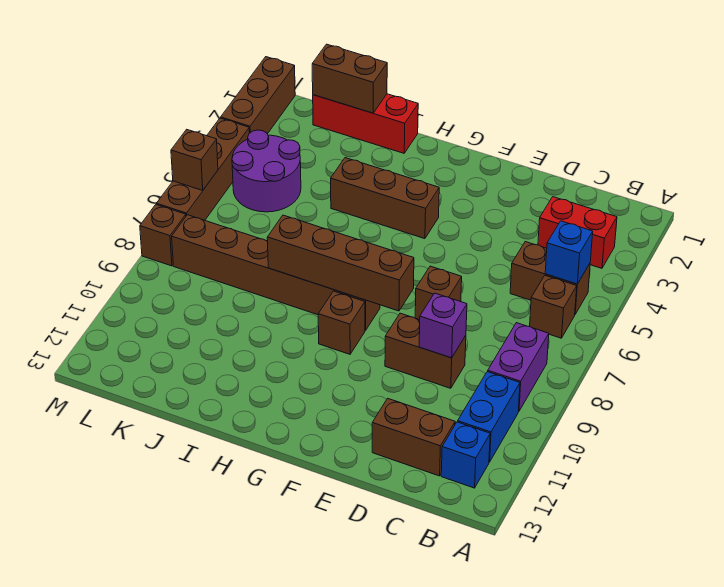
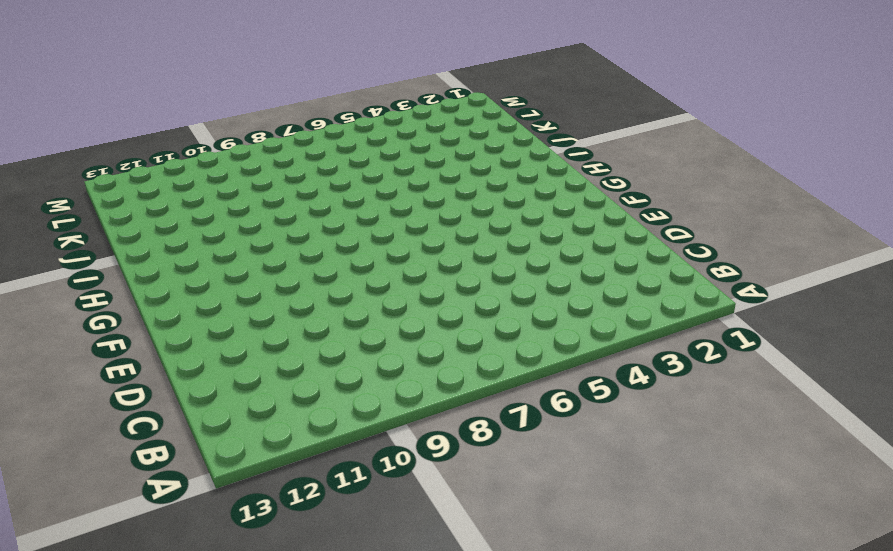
none -> red brick B3:C3 level 1
none -> brown brick B5:C5 level 1
none -> brown brick B6 level 1

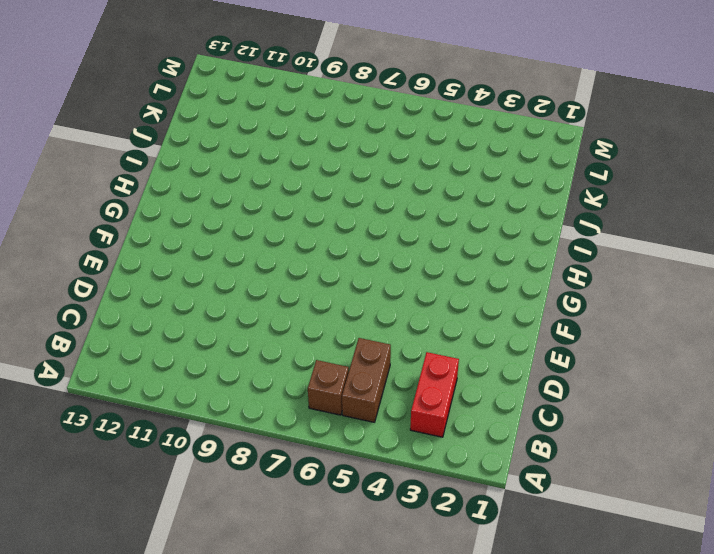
none -> purple brick B8:B9 level 1
none -> blue brick B10:B11 level 1
none -> blue brick B12 level 1

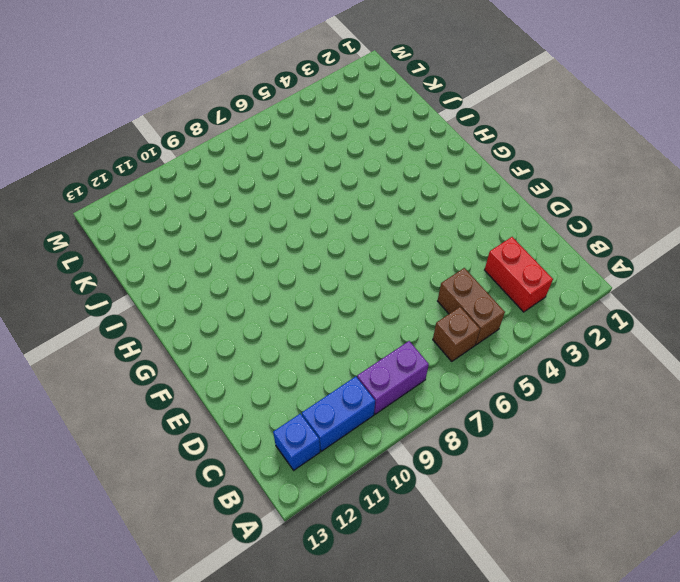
none -> brown brick C12:D12 level 1
none -> brown brick D9:E9 level 1
none -> brown brick E7 level 1

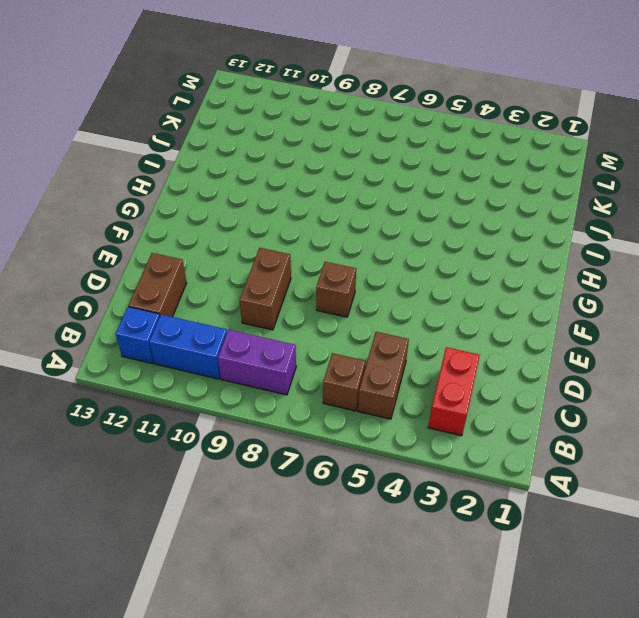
none -> brown brick G4:I4 level 1
none -> brown brick G8:L8 level 1
none -> brown brick G9 level 1

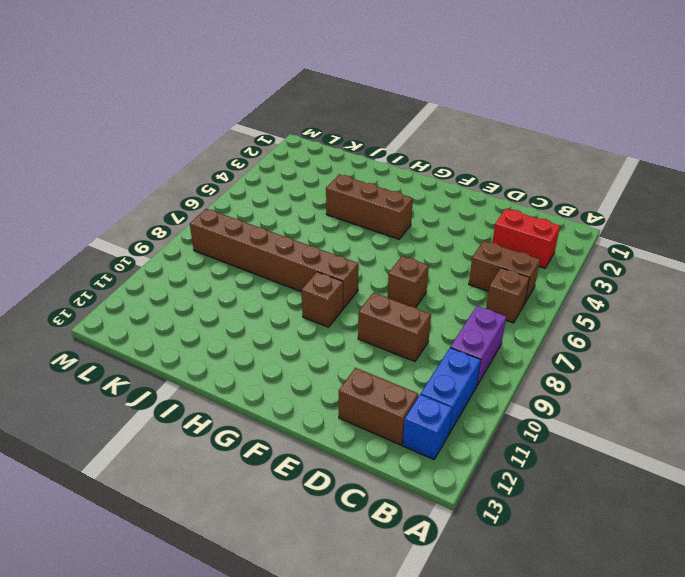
none -> red brick I1:K1 level 1
none -> purple round brick K4:L5 level 1
none -> brown brick M1:M3 level 1

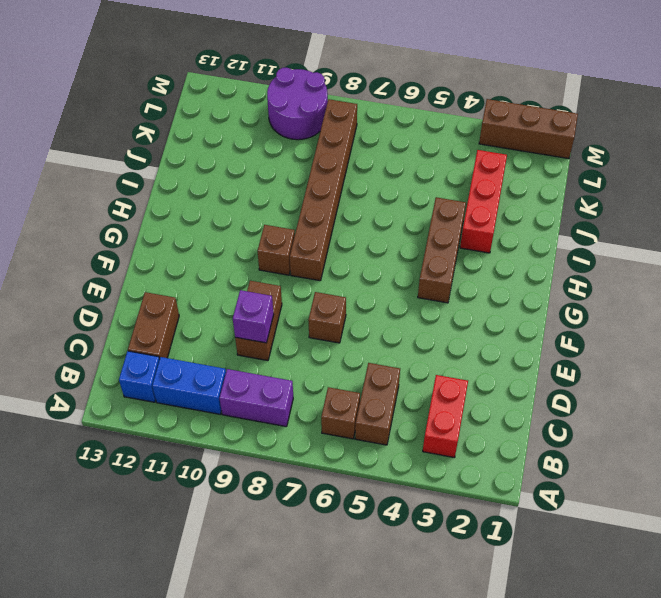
red brick I3:K3 level 1 -> red brick I1:K1 level 1
purple round brick L9:M10 level 1 -> purple round brick K4:L5 level 1
none -> brown brick M4:M7 level 1
none -> brown brick M8 level 1
none -> blue brick B5 level 2

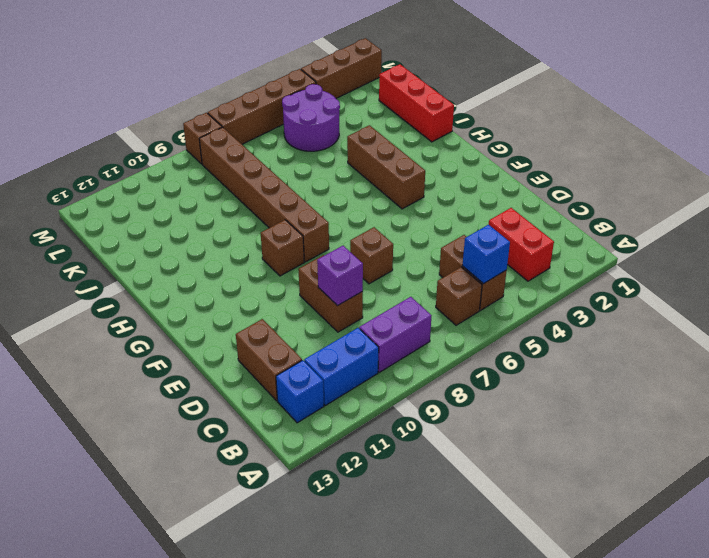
none -> brown brick F8:I8 level 2
none -> brown brick J1:K1 level 2
none -> brown brick M6 level 2

